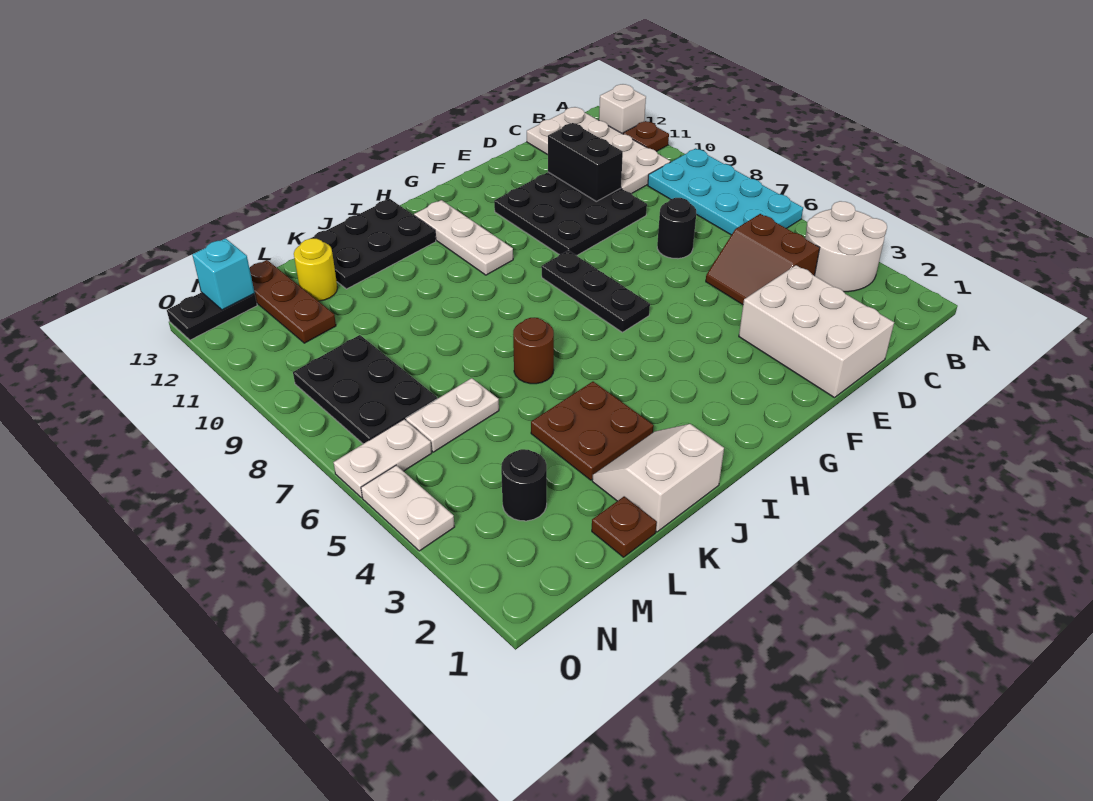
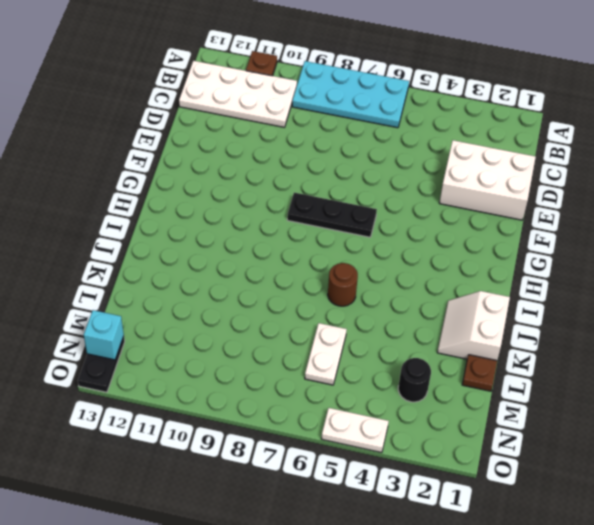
none -> white round brick A3:B4 level 1
none -> white brick A12 level 1
none -> brown slope C4:D5 level 1 top C

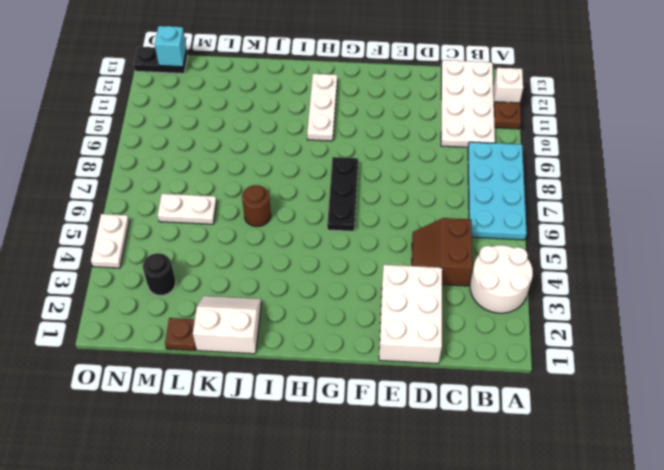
none -> black round brick D7 level 1
none -> black plate D9:F11 level 1
none -> black plate I12:K13 level 1

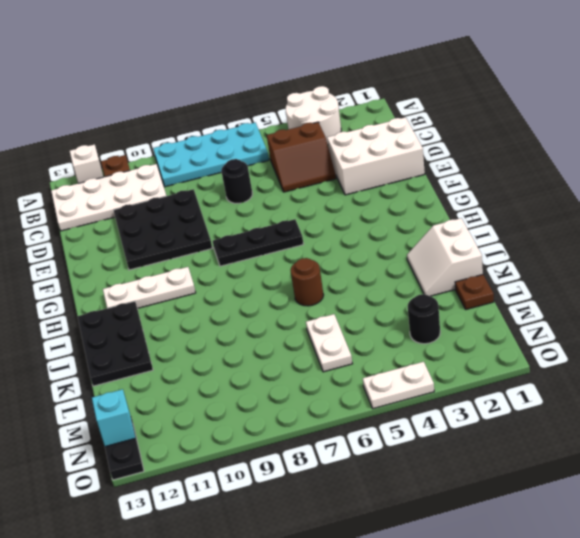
none -> brown plate J3:K4 level 1
none -> yellow round brick L12 level 1
none -> black plate M7:N9 level 1

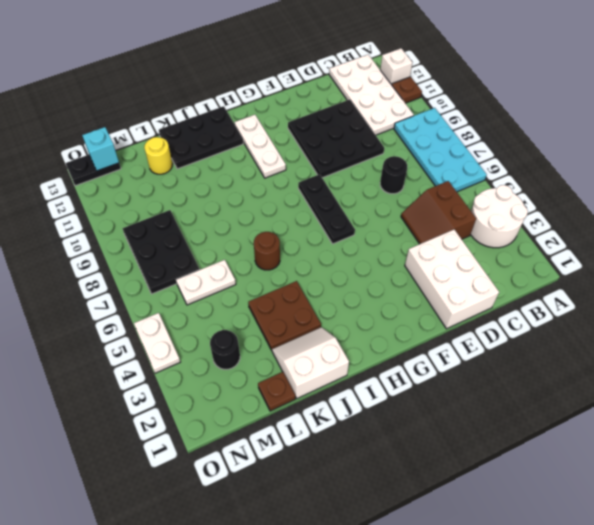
none -> brown plate M11:M13 level 1
none -> white plate N6:O6 level 1
none -> black brick D10:D11 level 2

